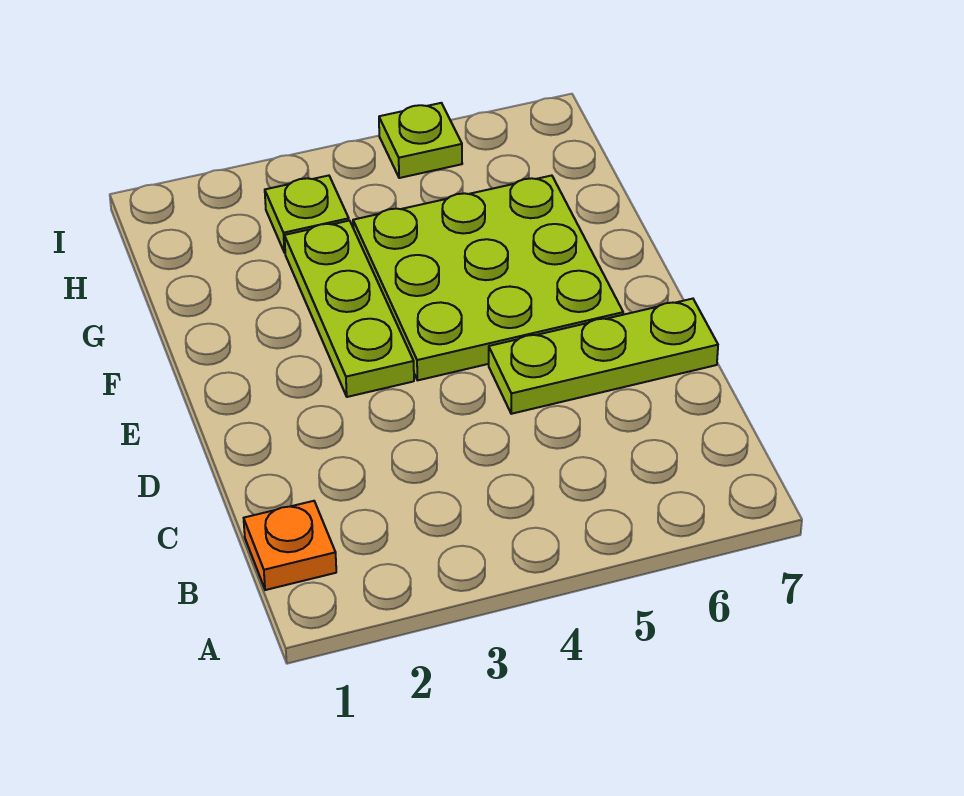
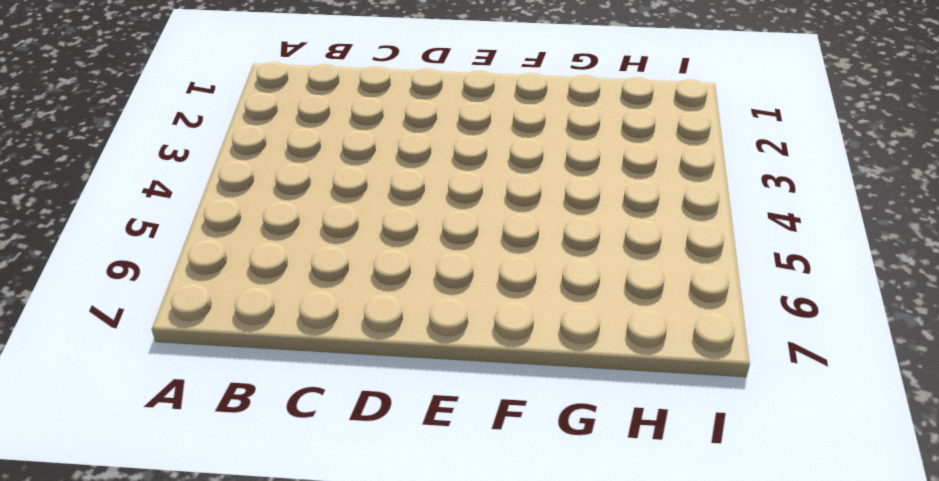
none -> orange plate B1 level 1
none -> lime plate D5:D7 level 1

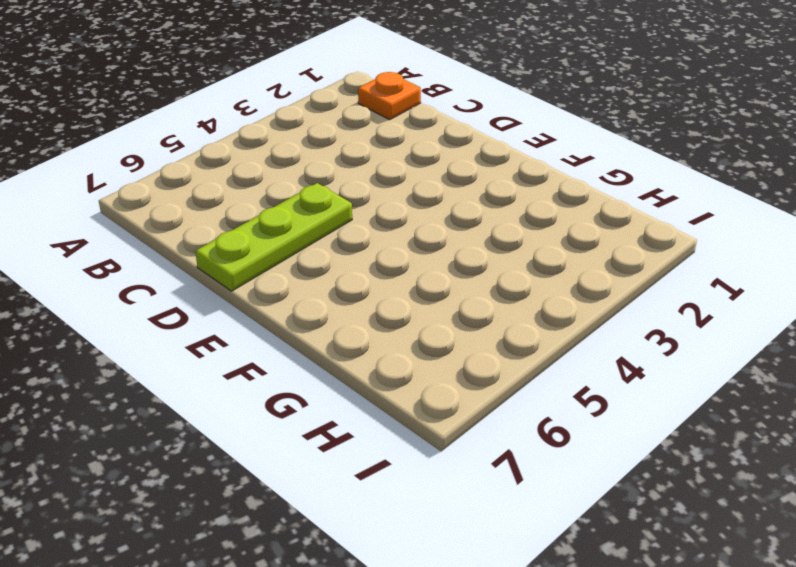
none -> lime plate E3:G3 level 1
none -> lime plate E4:G6 level 1

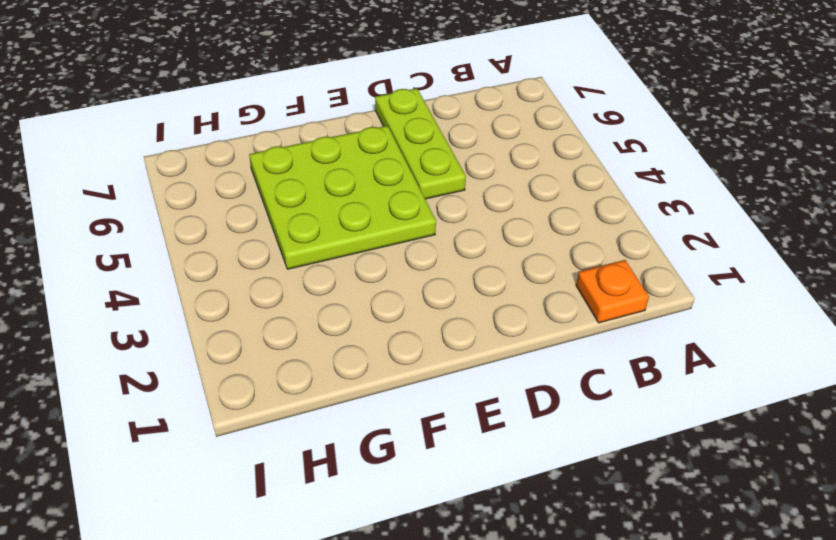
none -> lime plate E3:G3 level 1
none -> lime plate H3 level 1

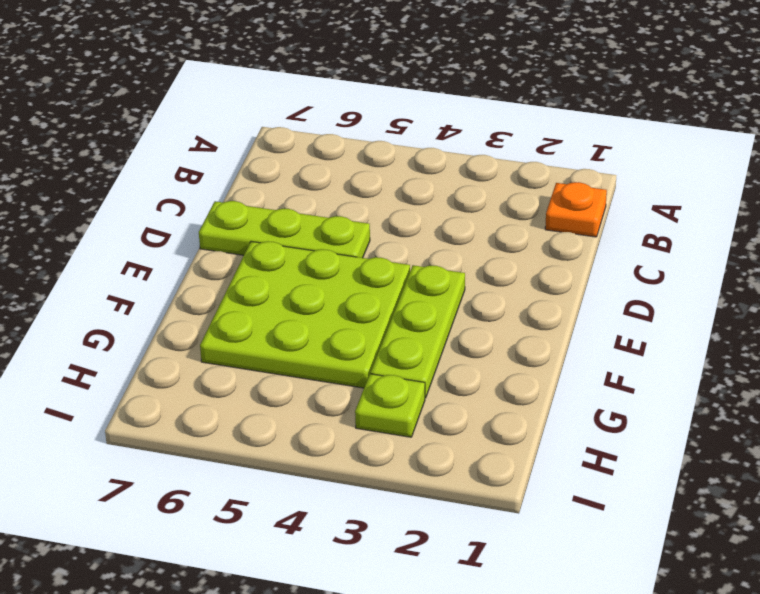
none -> lime plate I5 level 1

